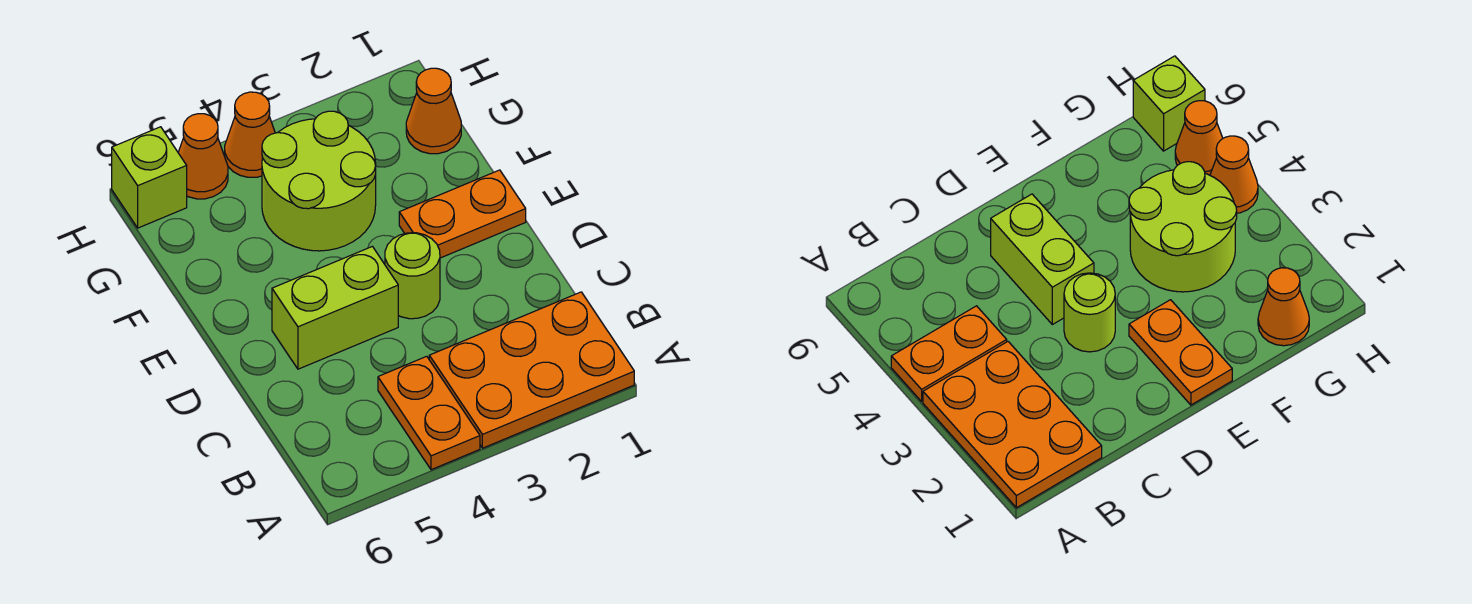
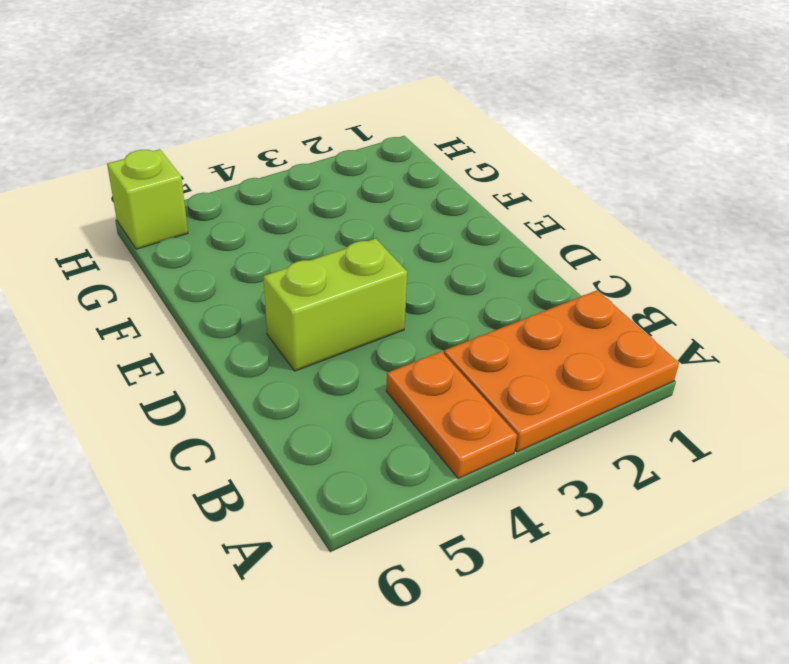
none -> lime round brick D3 level 1
none -> orange plate E1:E2 level 1

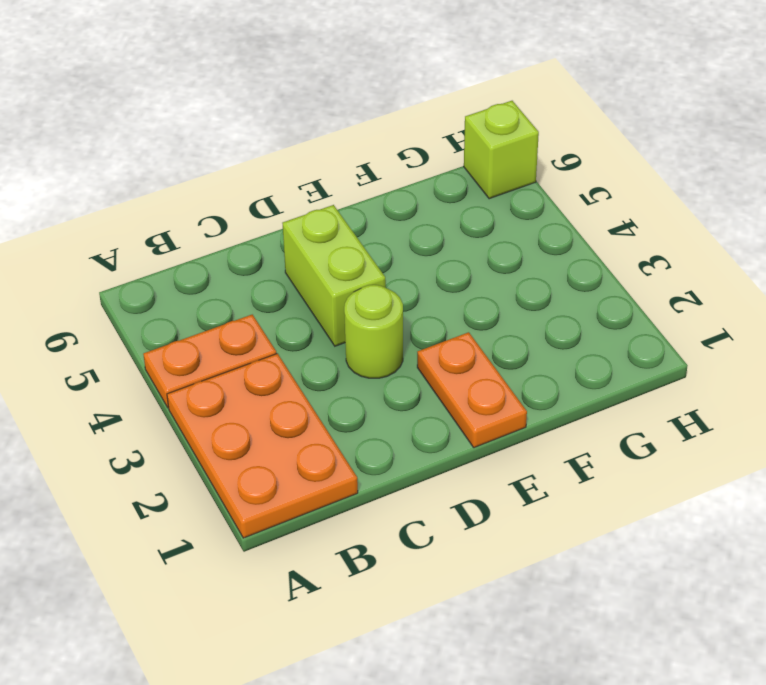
none -> lime round brick F3:G4 level 1
none -> orange cone G1 level 1

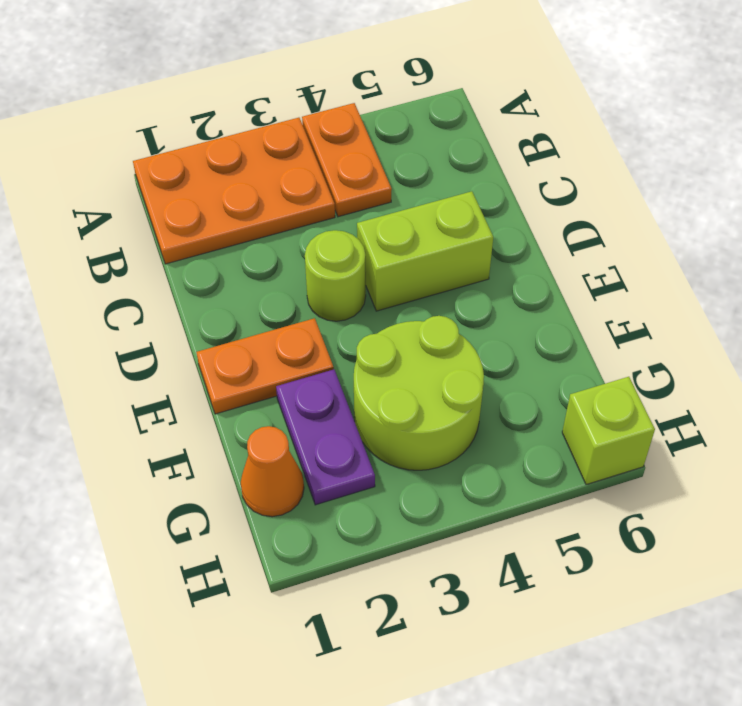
purple plate F2:G2 level 1 -> none
none -> orange cone H4 level 1
none -> orange cone H5 level 1

